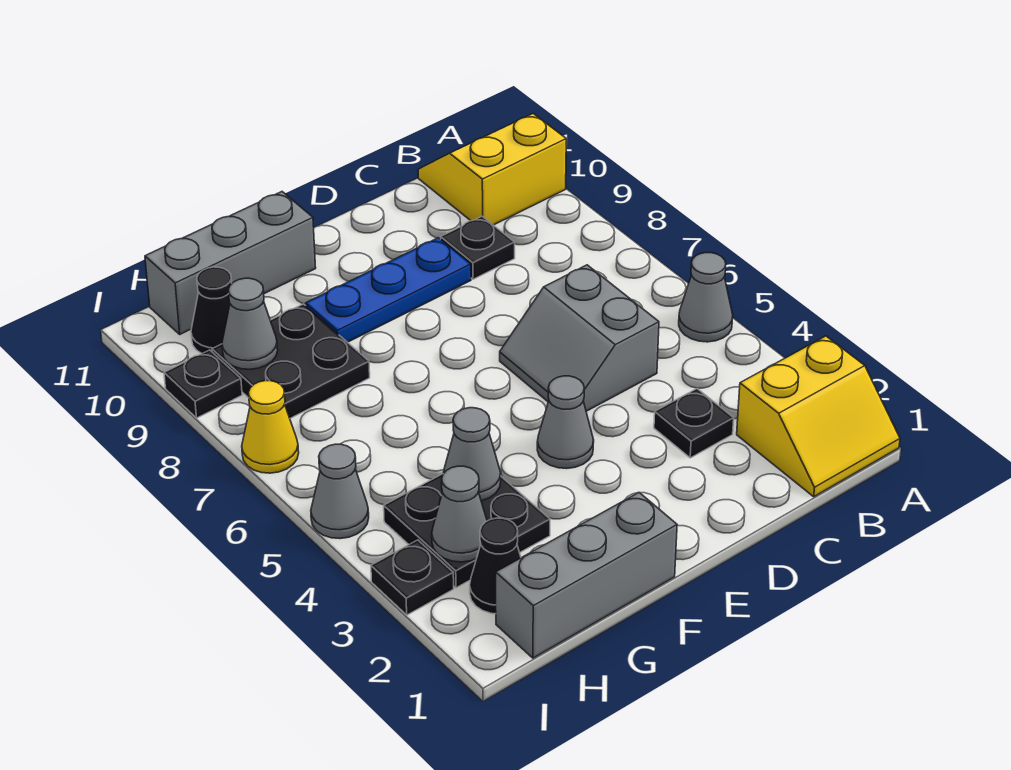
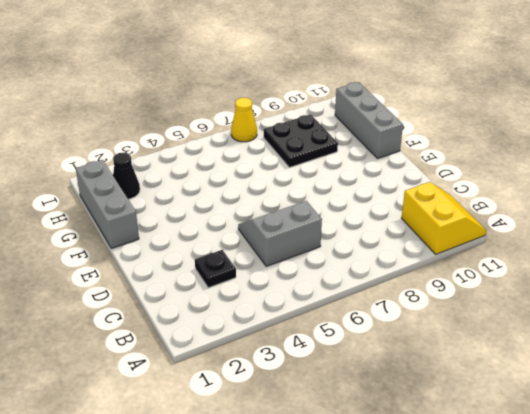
none -> yellow slope A1:B2 level 1 top 2
none -> grey cone A5 level 1
none -> black plate C9 level 1

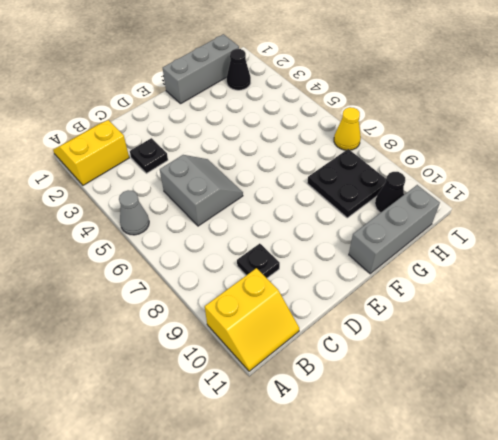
none -> blue plate D9:F9 level 1
none -> grey cone E4 level 1
none -> black plate G3:H4 level 1

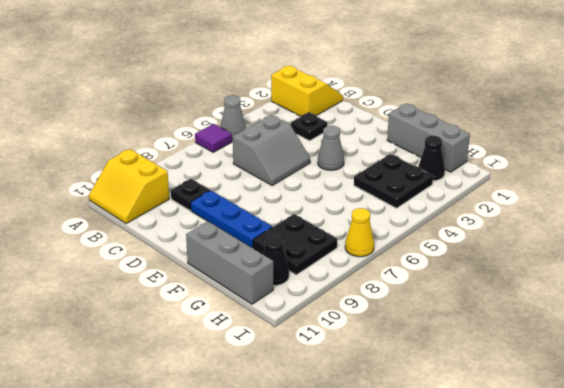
purple tile A6 level 1 -> none
none -> black plate I3 level 1
none -> grey cone I5 level 1
none -> black plate I9 level 1

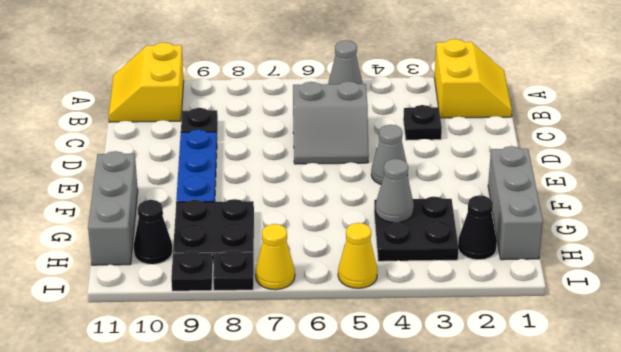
yellow cone I5 level 1 -> grey cone I5 level 1
black plate I8 level 1 -> black plate I3 level 1
none -> grey cone H3 level 2
none -> grey cone H9 level 2

